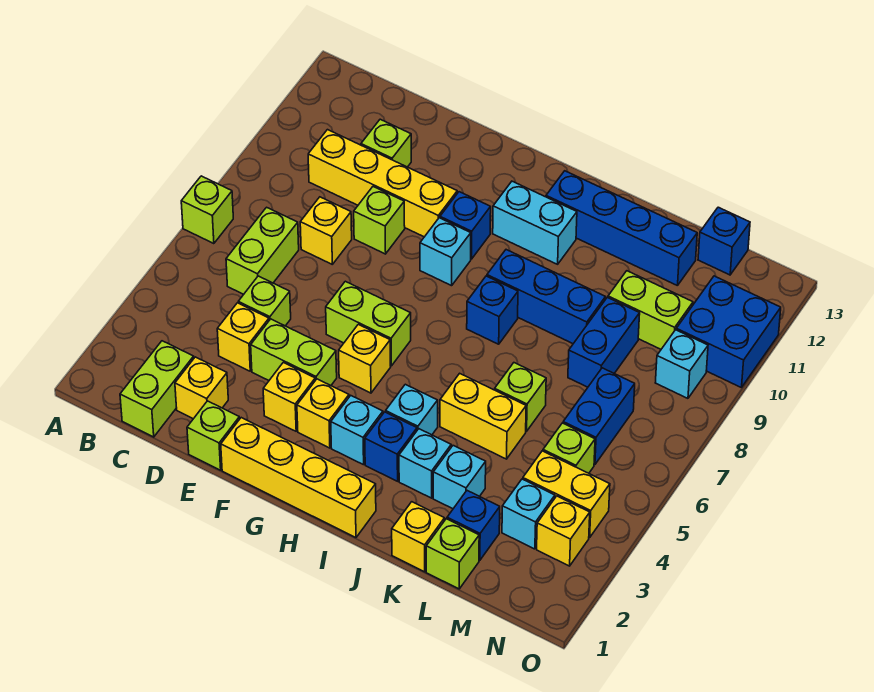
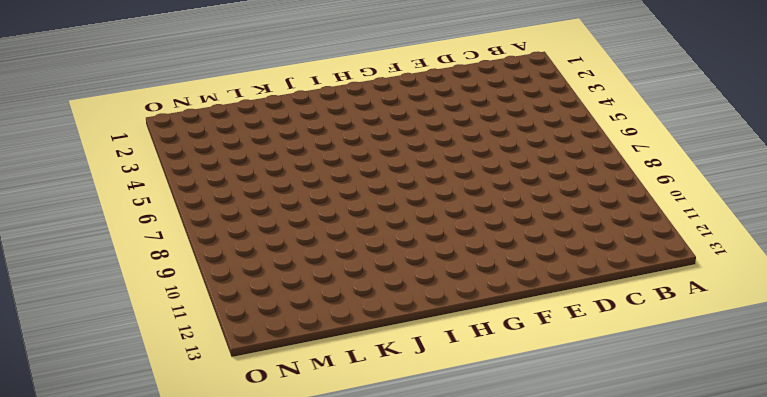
none -> lime brick A7 level 1
none -> lime brick C1:C2 level 1
none -> lime brick C6:C7 level 1
none -> yellow brick C10:F10 level 1

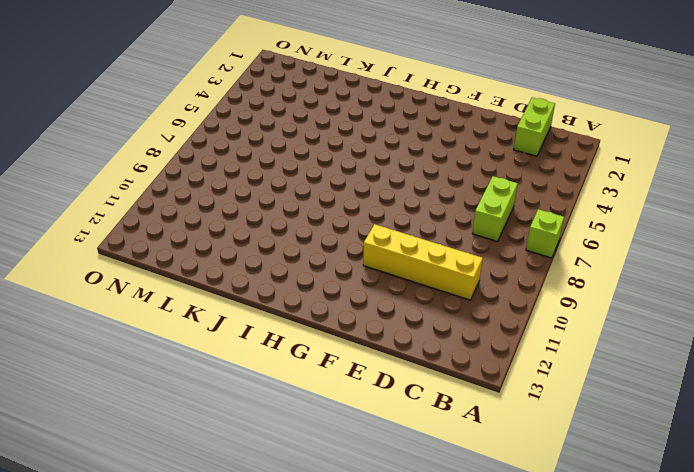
none -> yellow brick D2 level 1
none -> yellow brick D4 level 1
none -> lime brick D5 level 1
none -> yellow brick D8 level 1

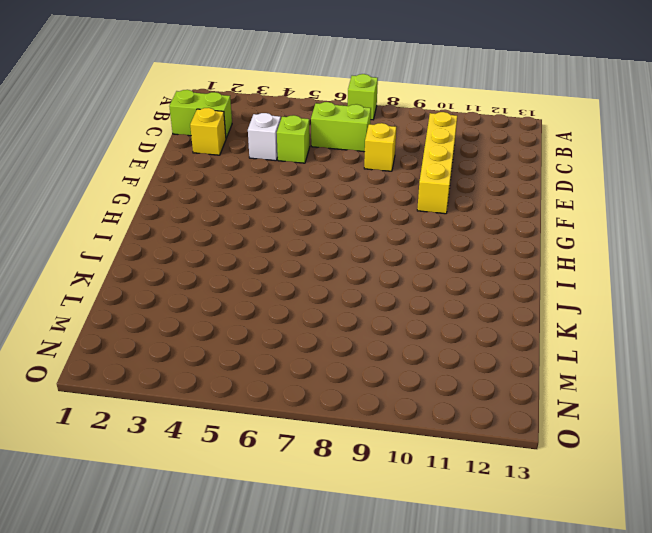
white brick D4 level 1 -> yellow brick D4 level 1
none -> lime brick D11 level 1
none -> lime brick E1 level 1
none -> lime brick E4:F4 level 1
none -> lime brick E9 level 1

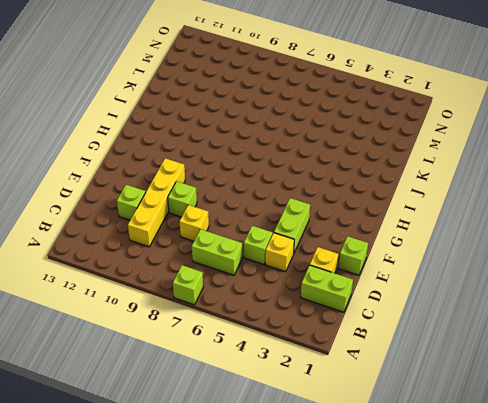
none -> yellow brick F1:I1 level 1
none -> yellow brick F3 level 1
none -> lime brick F6:G6 level 1
none -> yellow brick G3 level 1

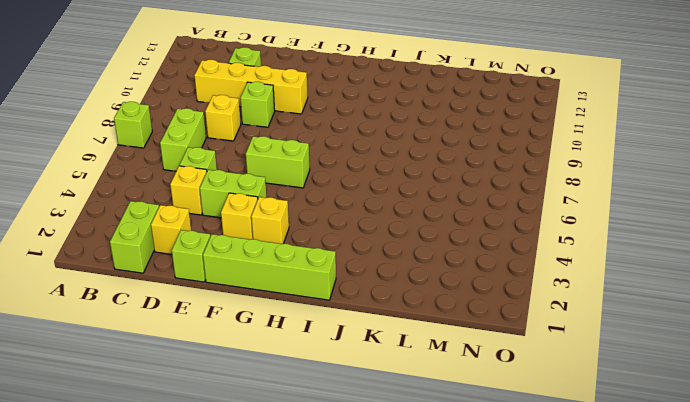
lime brick F1:I1 level 1 -> yellow brick F1:I1 level 1
none -> yellow brick G5 level 1
none -> cyan brick G9 level 1
none -> blue brick G10 level 1
none -> cyan brick H3 level 1

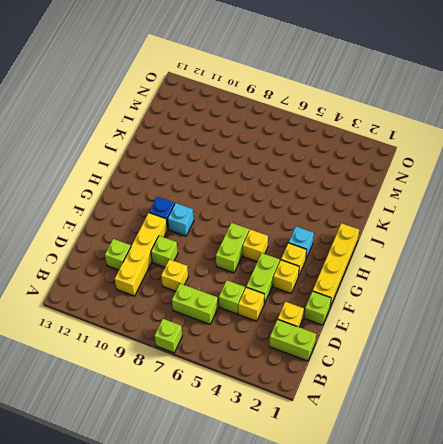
none -> cyan brick H11:I11 level 1
none -> blue brick I3 level 1
none -> cyan brick I4 level 1
none -> blue brick I8 level 1

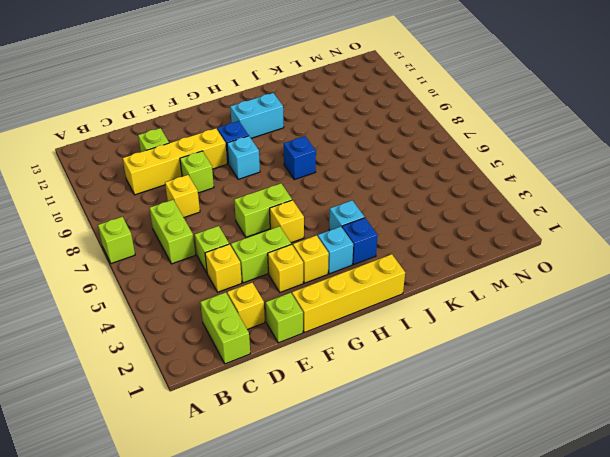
none -> blue brick I9:K9 level 1
none -> blue brick I12:L12 level 1
none -> cyan brick J3 level 1
none -> yellow brick J5:K5 level 1

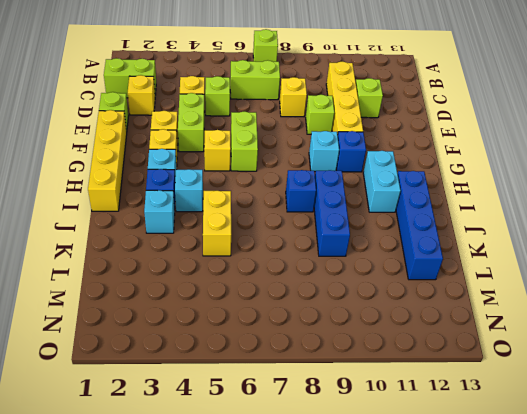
none -> yellow brick K1 level 1
none -> cyan brick K3 level 1
none -> lime brick K6 level 1
none -> lime brick L1 level 1

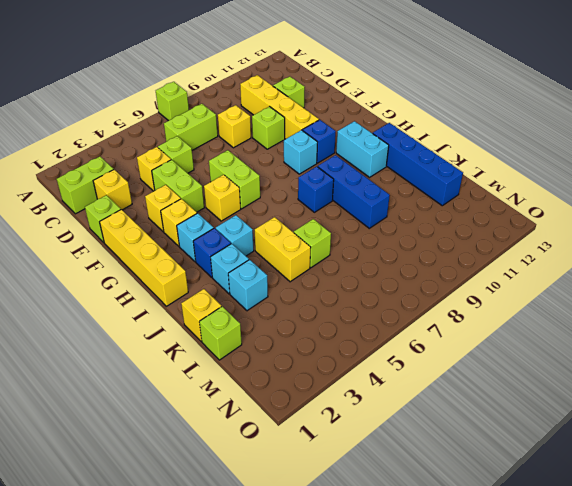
none -> blue brick L2 level 1
none -> blue brick L8:L9 level 1
none -> lime brick L10:M10 level 1
none -> cyan brick M3 level 1

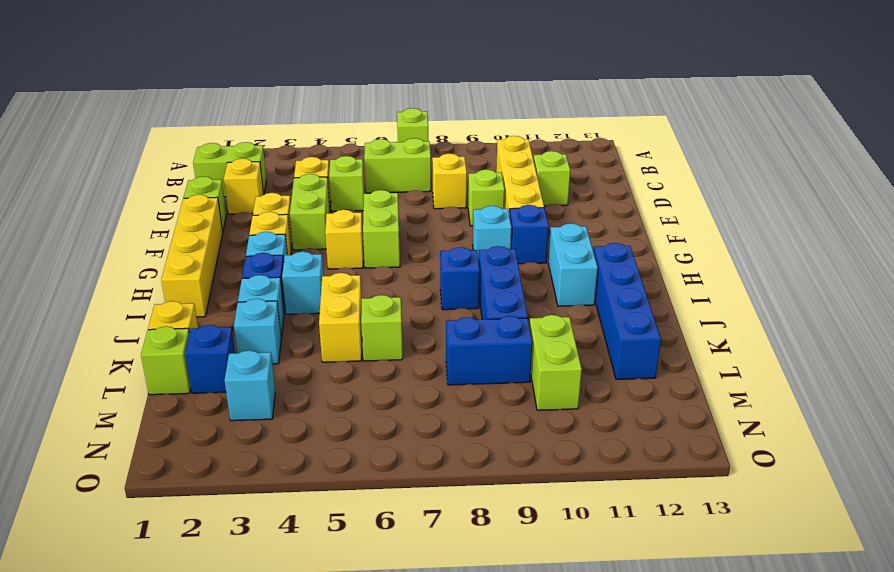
none -> yellow brick M4:N4 level 1
none -> lime brick M5 level 1
none -> blue brick M6:M7 level 1
none -> blue brick M13 level 1

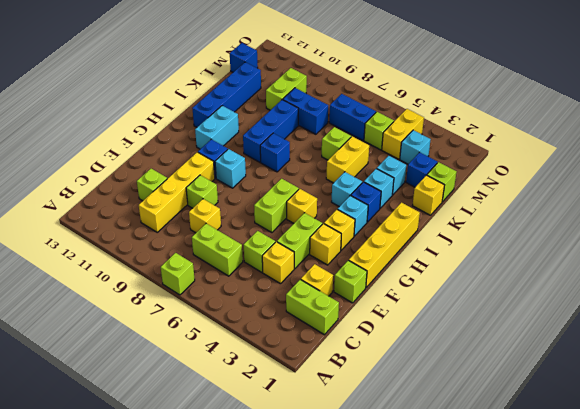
none -> yellow brick N3 level 1
none -> cyan brick N9 level 1
none -> blue brick N10:O11 level 1

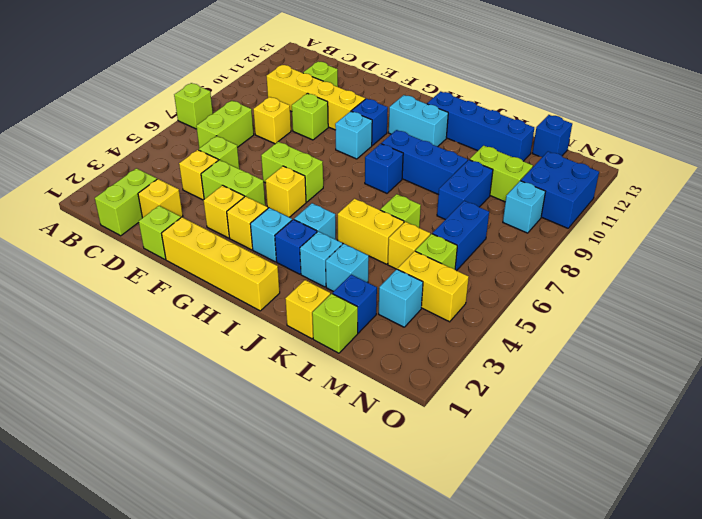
yellow brick L5 level 1 -> yellow brick N3 level 1

